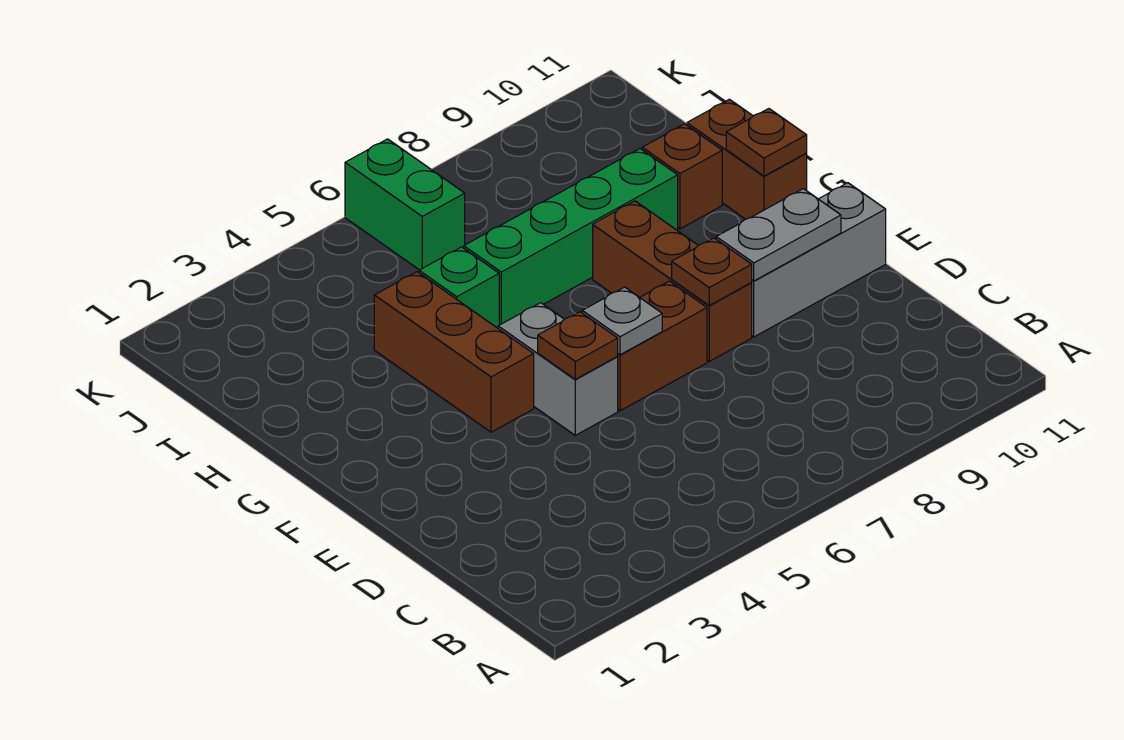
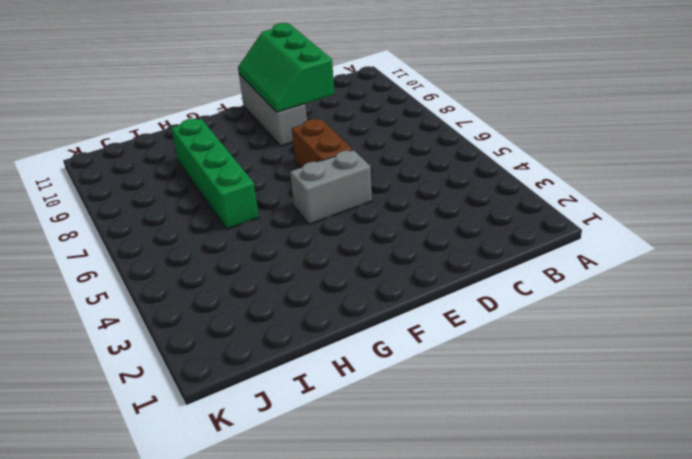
green slope D9:E11 level 2 top D -> grey plate E9:E10 level 2
none -> brown brick E8:G8 level 1
none -> brown brick F4:H4 level 1
none -> brown brick G11:H11 level 1

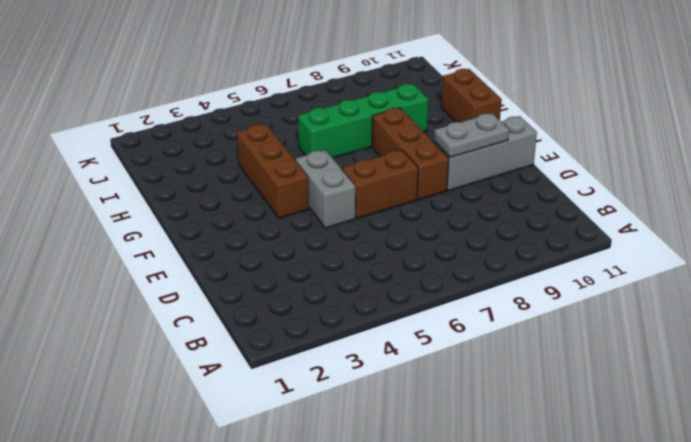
none -> green brick H5 level 1
none -> brown brick H10 level 1
none -> green brick J6:K6 level 1

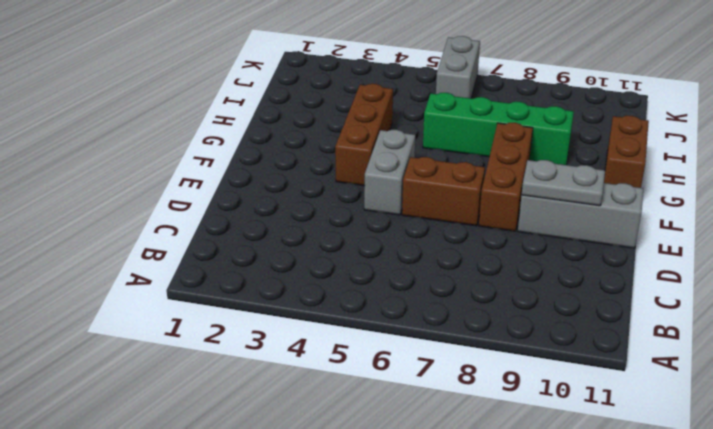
grey brick J6:K6 level 1 -> green brick J6:K6 level 1
none -> green brick H5 level 1
none -> brown brick H10 level 1
none -> brown plate E5 level 2

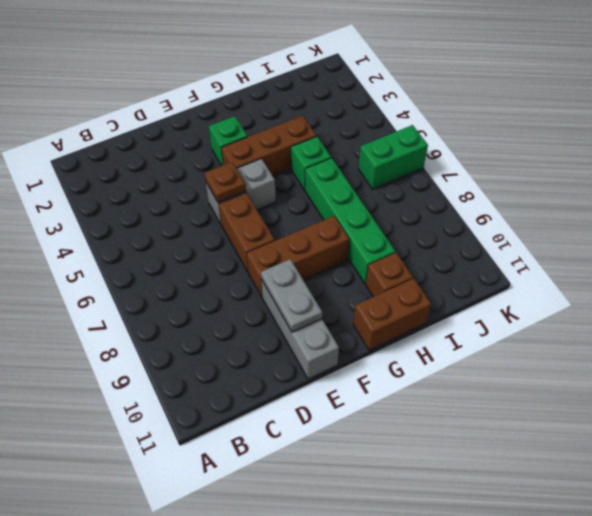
green brick F3 level 1 -> none
none -> grey plate E6 level 2
none -> brown plate E8 level 2
none -> brown plate G11 level 2

